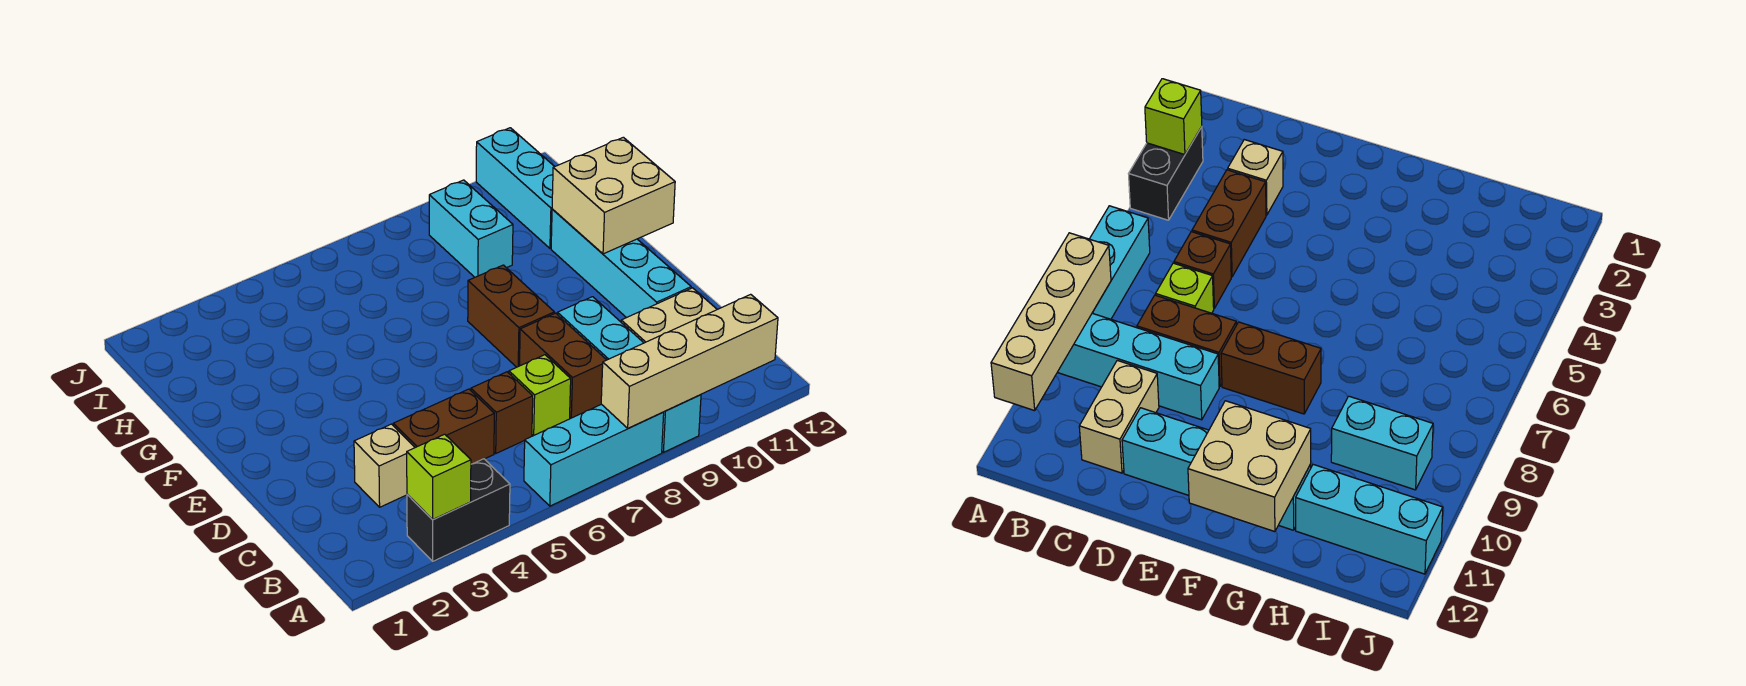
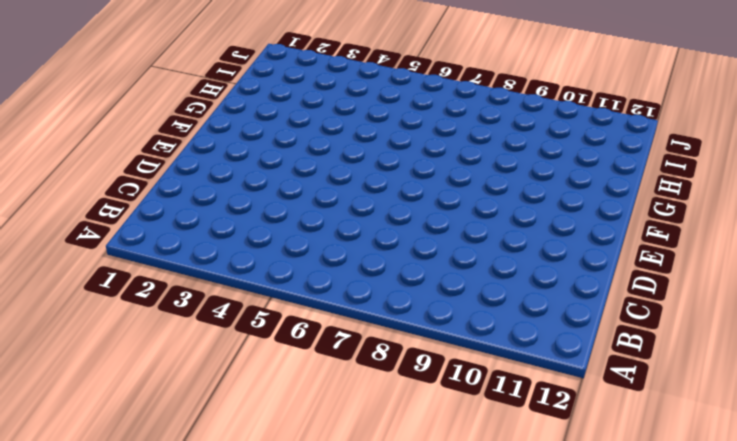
none -> black brick A3:A4 level 1
none -> cyan brick A6:A8 level 1
none -> cyan brick A9:D9 level 1

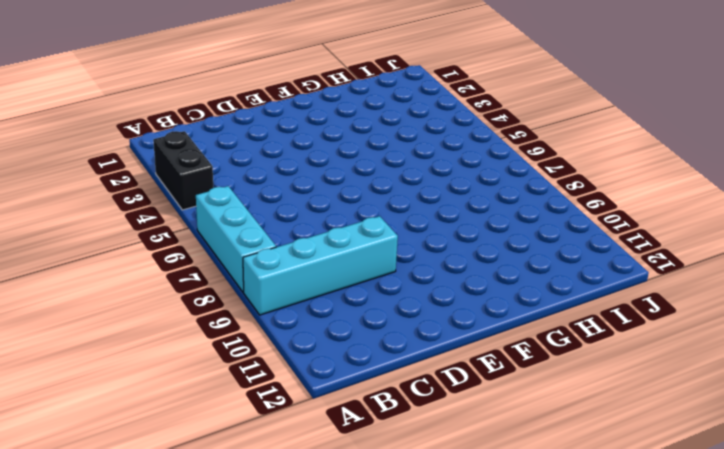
none -> tan brick C3 level 1
none -> brown brick C4:C5 level 1
none -> brown brick C6 level 1

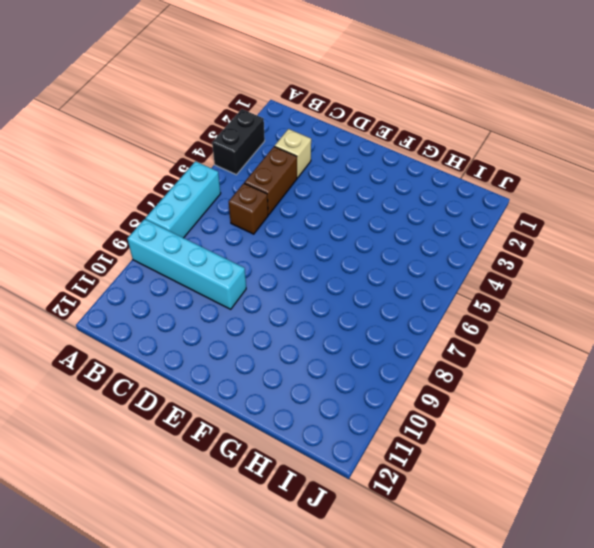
none -> lime brick C7 level 1
none -> brown brick C8:D8 level 1
none -> tan brick C10:C11 level 1

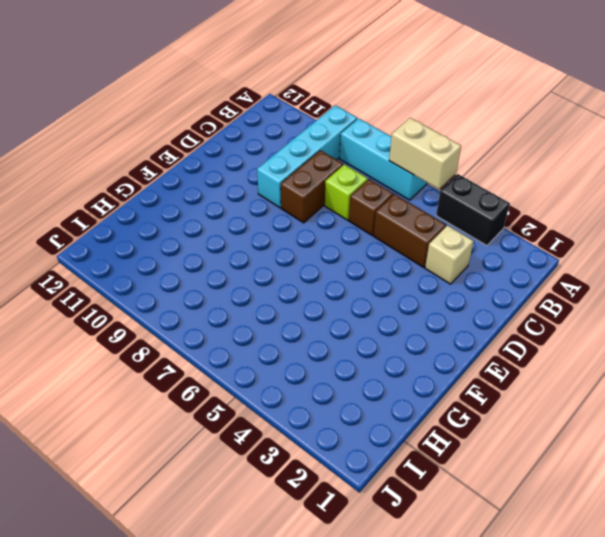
tan brick A5:A6 level 2 -> tan brick C10:C11 level 1
none -> cyan brick D11:G11 level 1
none -> brown brick E8:F8 level 1
none -> cyan brick H9:I9 level 1

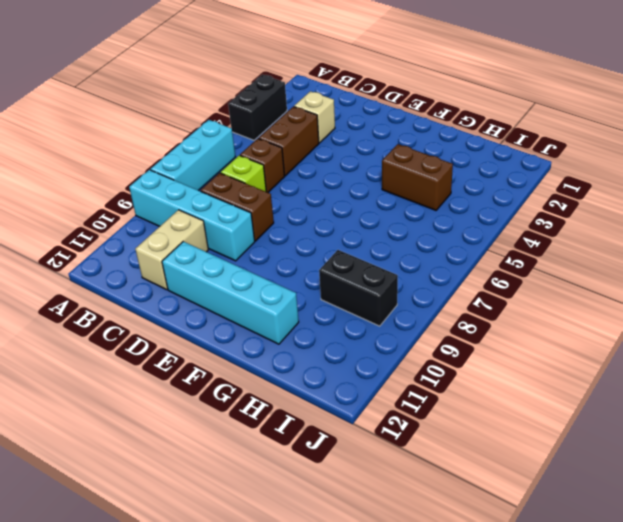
brown brick G4:H4 level 1 -> brown brick E8:F8 level 1
black brick H9:I9 level 1 -> cyan brick H9:I9 level 1
none -> cyan brick H11:J11 level 1
none -> lime brick A3 level 2
none -> tan brick A8:A11 level 2

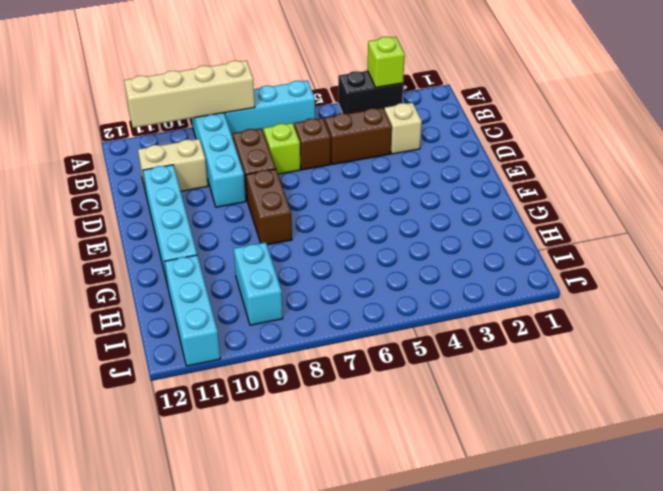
none -> tan brick F11:G12 level 2

